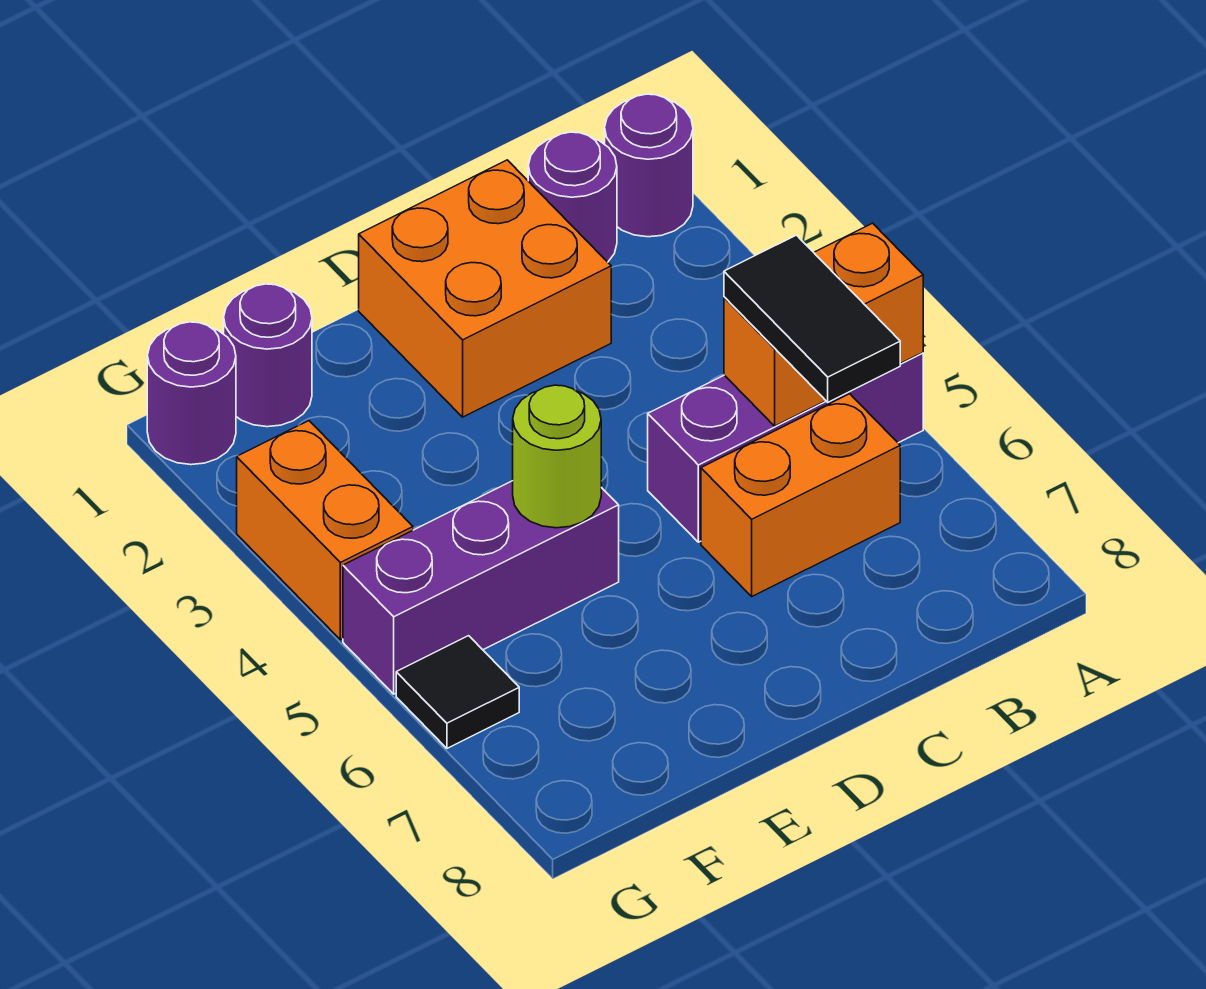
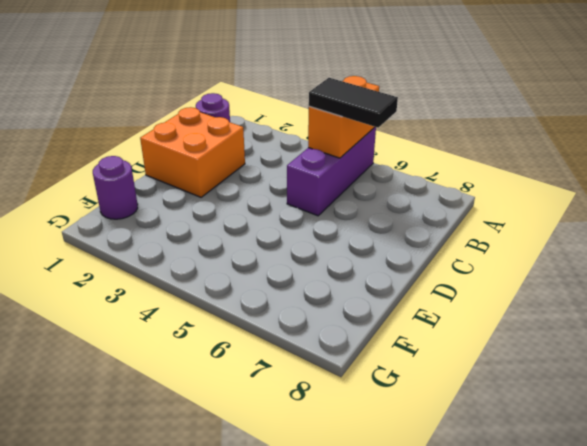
none -> purple round brick A1 level 1
none -> orange brick B6:C6 level 1
none -> purple brick E5:G5 level 1

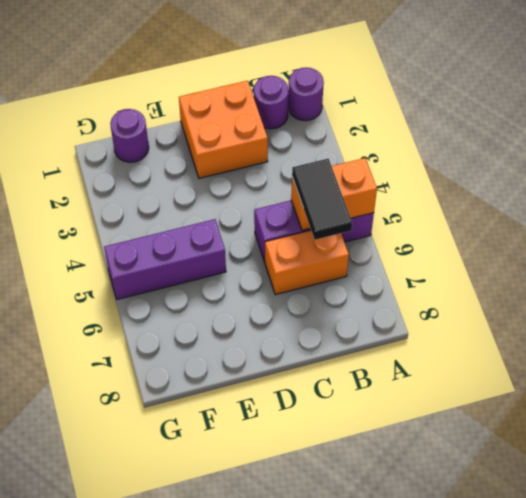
none -> purple round brick G1 level 1
none -> orange brick G3:G4 level 1
none -> black tile G6 level 1

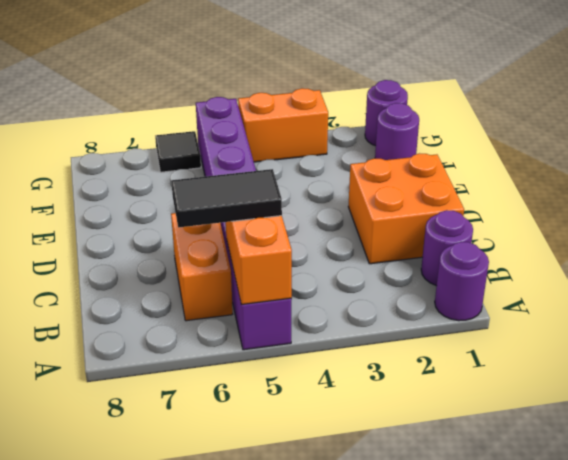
none -> lime round brick E5 level 2

